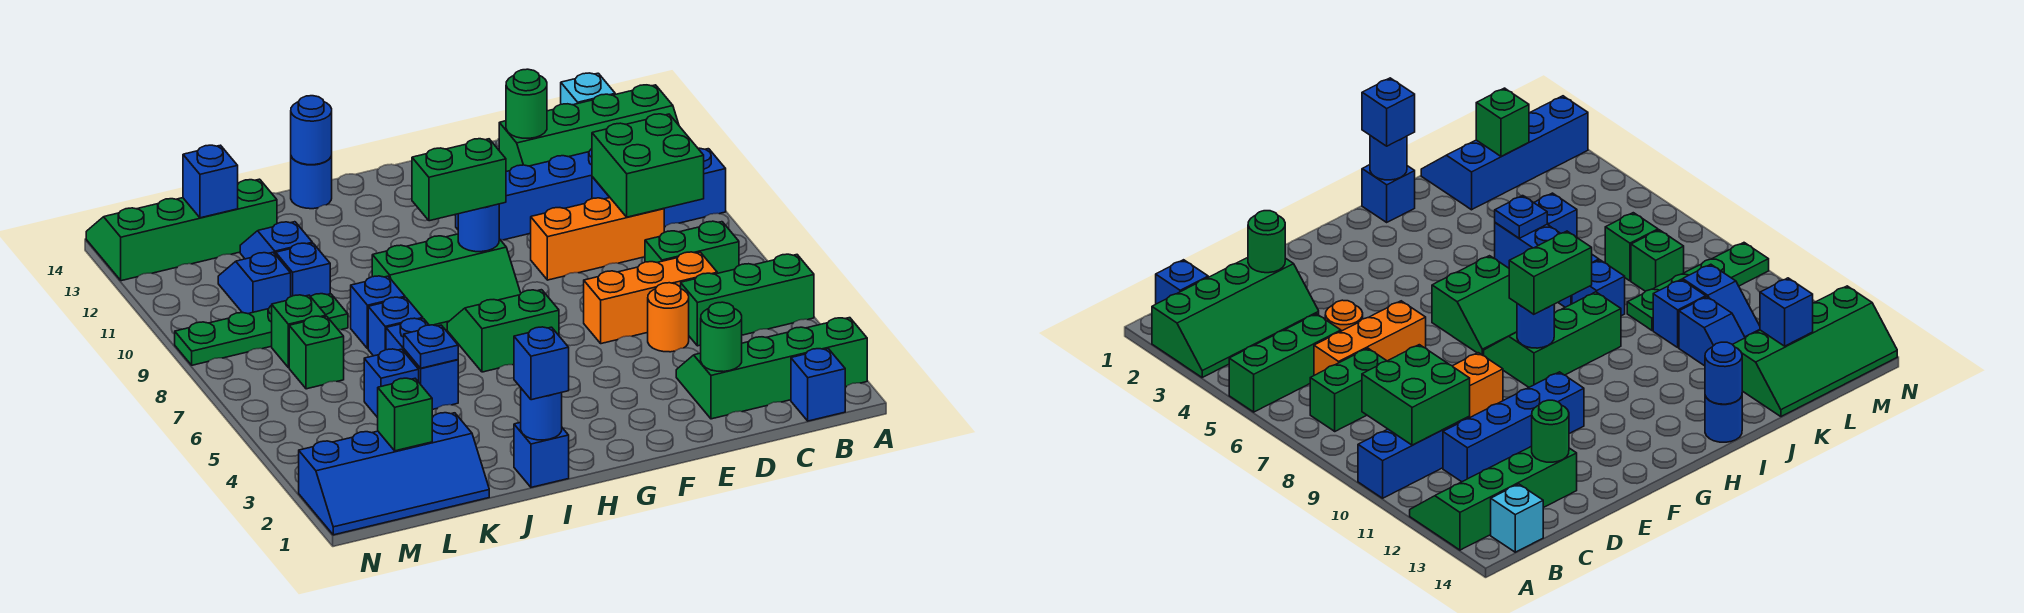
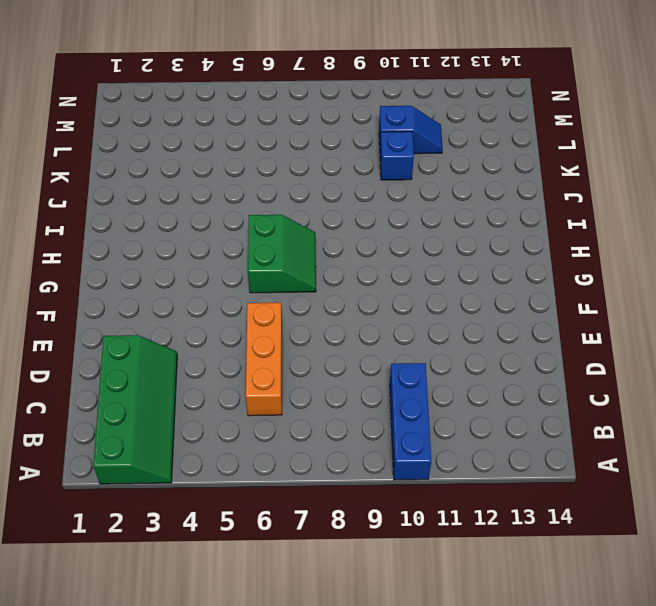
none -> green brick A5:C5 level 1
none -> green slope A12:D13 level 1 top 13
none -> blue brick B1 level 1
none -> green brick B7:C7 level 1

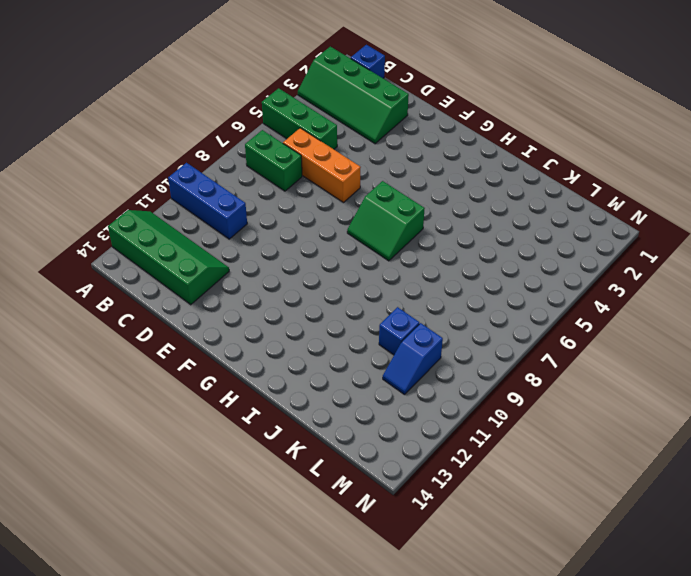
none -> cyan brick B14 level 1
none -> orange brick C9:E9 level 1
none -> blue brick C11:F11 level 1
none -> orange round brick D5 level 1

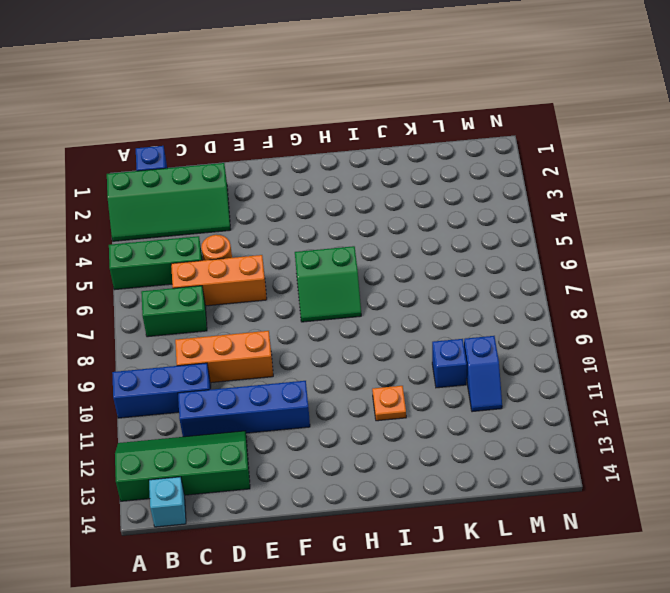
orange plate I11 level 1 -> none
none -> green slope G8:I9 level 1 top 9
none -> blue brick I1 level 1
none -> blue round brick I14 level 1
none -> blue brick J5:J6 level 1

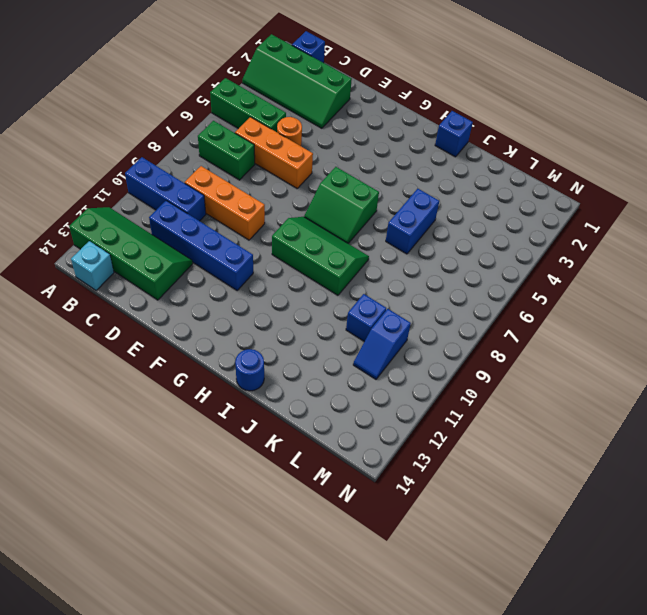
none -> blue brick J7 level 1
none -> blue brick J8 level 1
none -> blue slope K1:N2 level 1 top 2
none -> blue brick K5 level 1

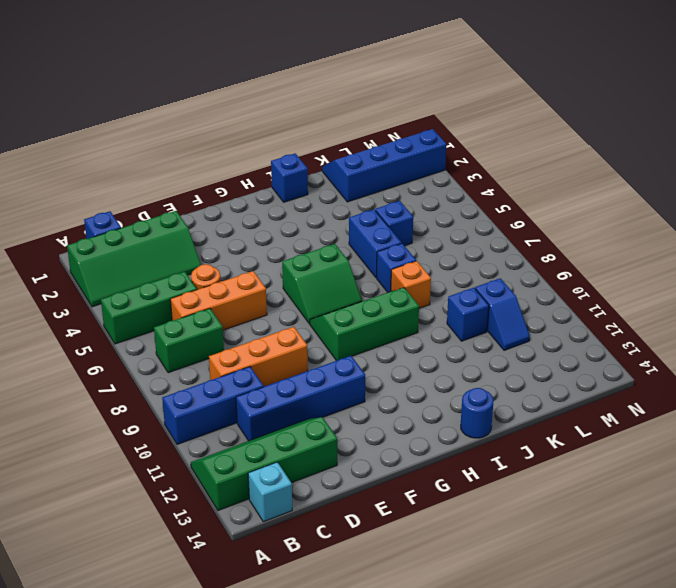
orange brick J8 level 1 -> blue brick J8 level 1
none -> green plate K9:N9 level 1
none -> blue slope K11:K12 level 1 top 11
none -> green slope K13:N14 level 1 top 13
none -> green brick L7 level 1

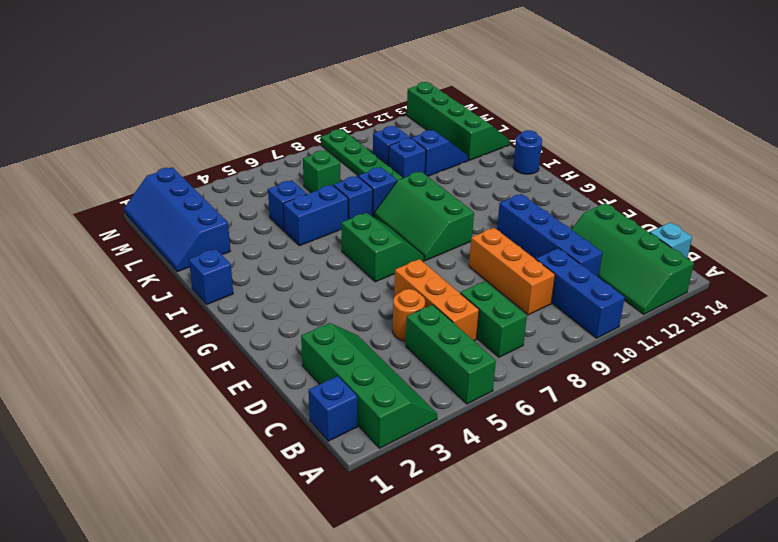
none -> green brick L8 level 1
none -> green brick B9:C10 level 2
none -> green round brick D2 level 2
none -> green round brick D13 level 2

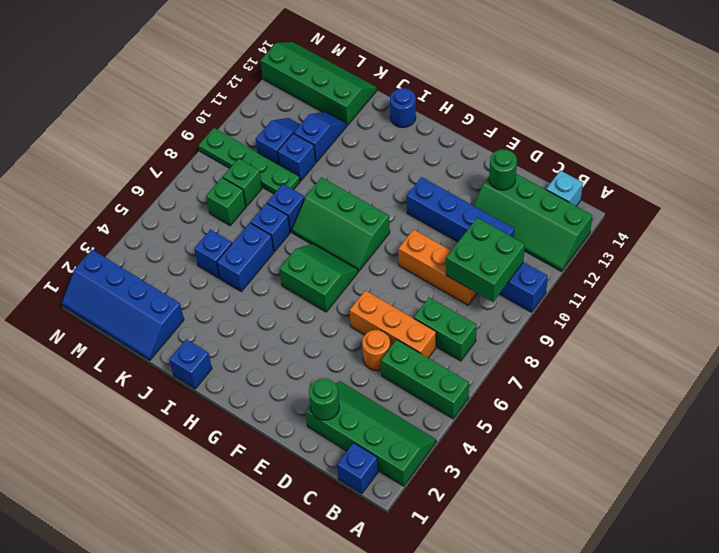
none -> blue round brick G9 level 2
none -> blue round brick I1 level 2
none -> blue round brick I14 level 2
none -> blue plate J5 level 2

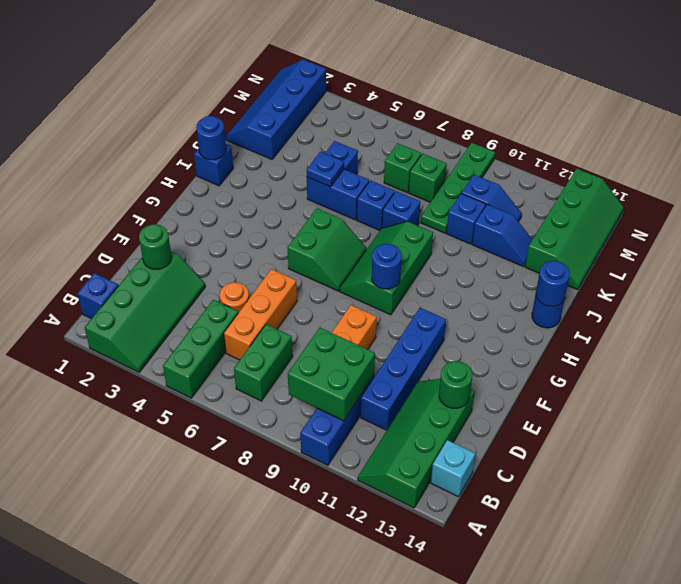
none -> green brick L2 level 2
none -> blue brick L13 level 2
none -> green brick G9:H9 level 3
none -> blue brick I1 level 3

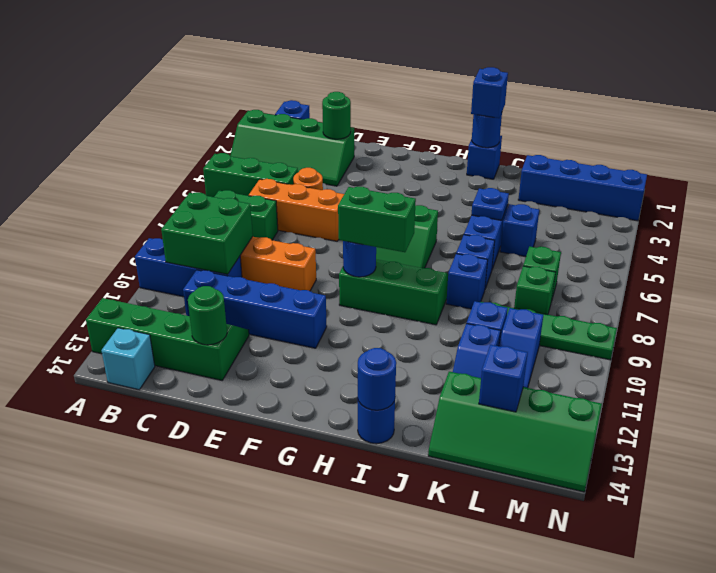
none -> green brick L2 level 2

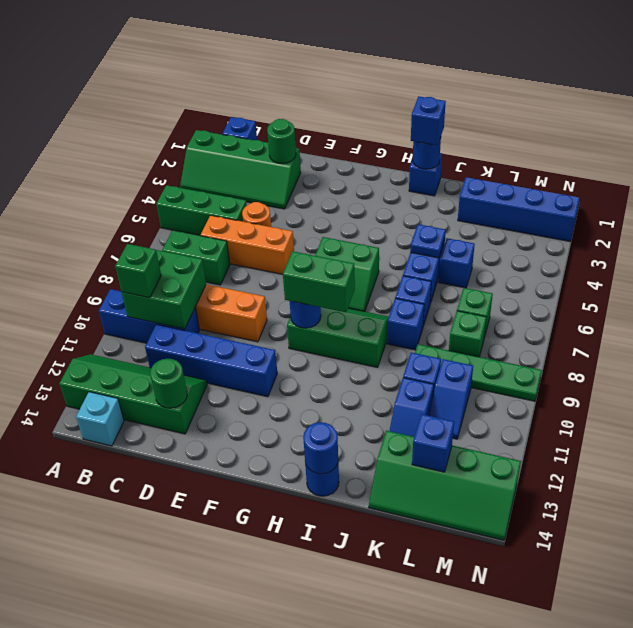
green brick B10 level 3 -> green brick L2 level 2

